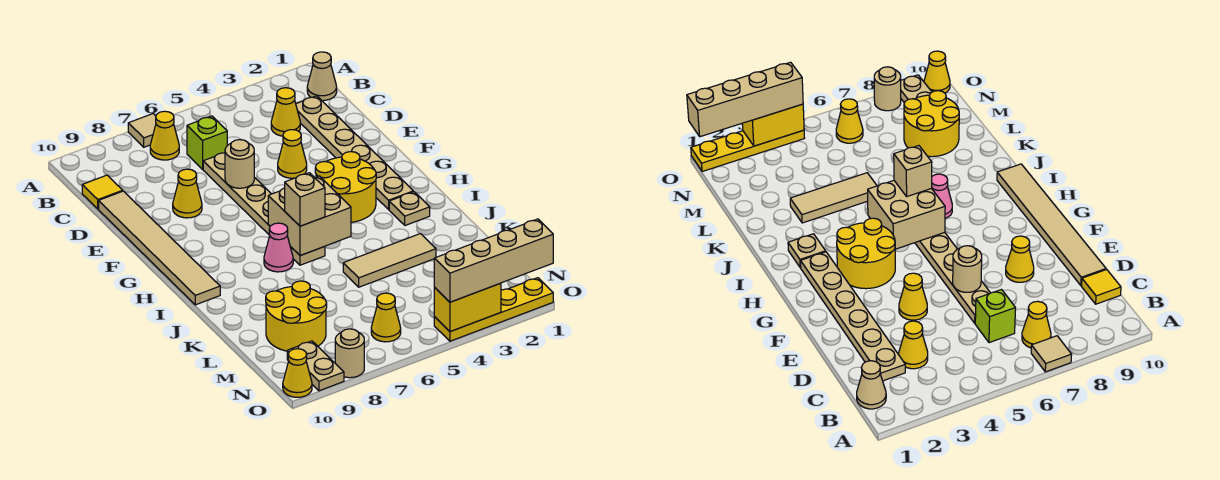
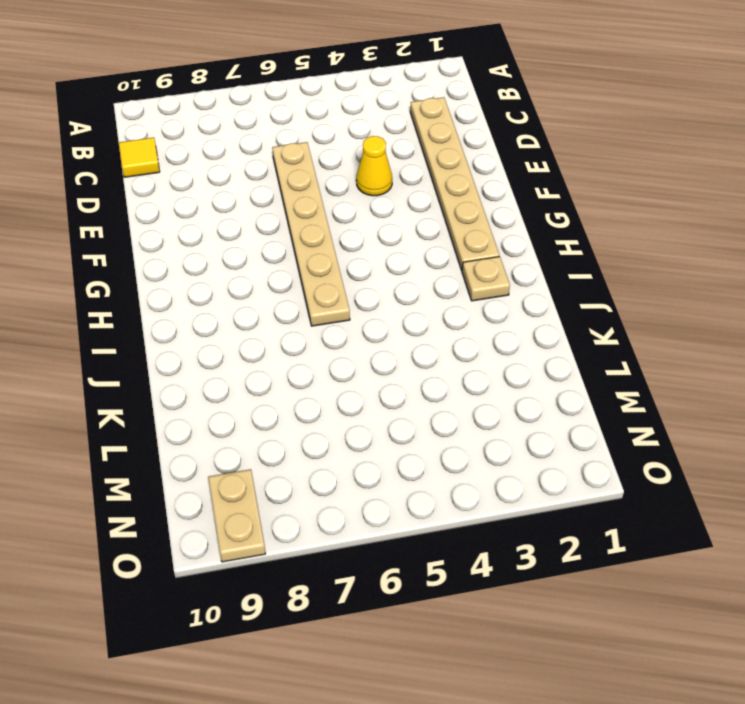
none -> tan tile A7 level 1
none -> tan cone B1 level 1
none -> yellow cone B7 level 1

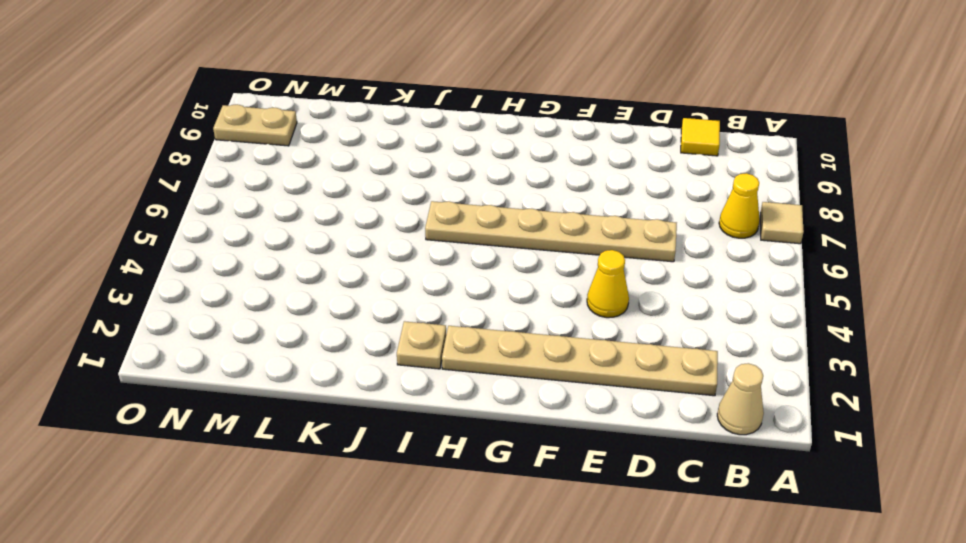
none -> yellow cone C3 level 1
none -> lime brick C6 level 1
none -> tan tile D10:I10 level 1

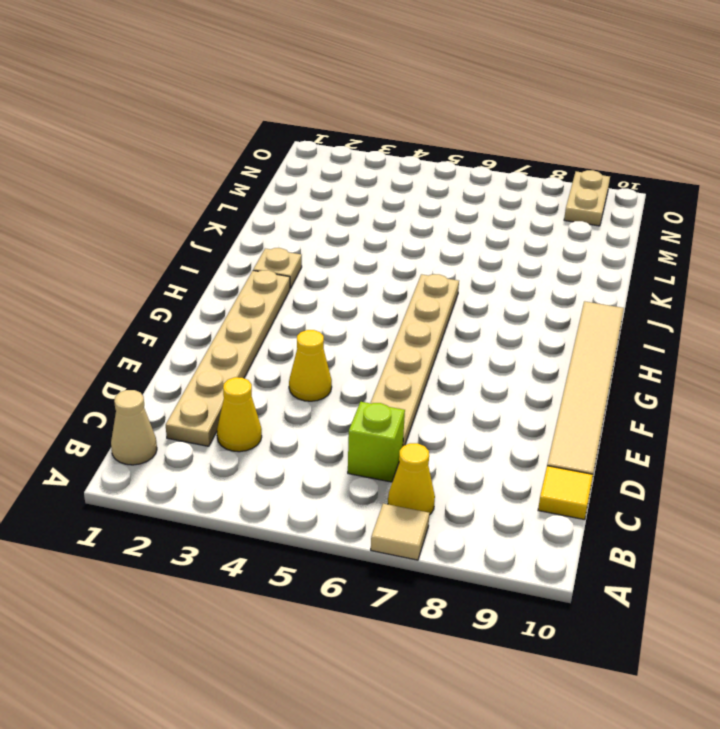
none -> yellow cone E8 level 1
none -> yellow round brick G3:H4 level 1
none -> pink cone I7 level 1

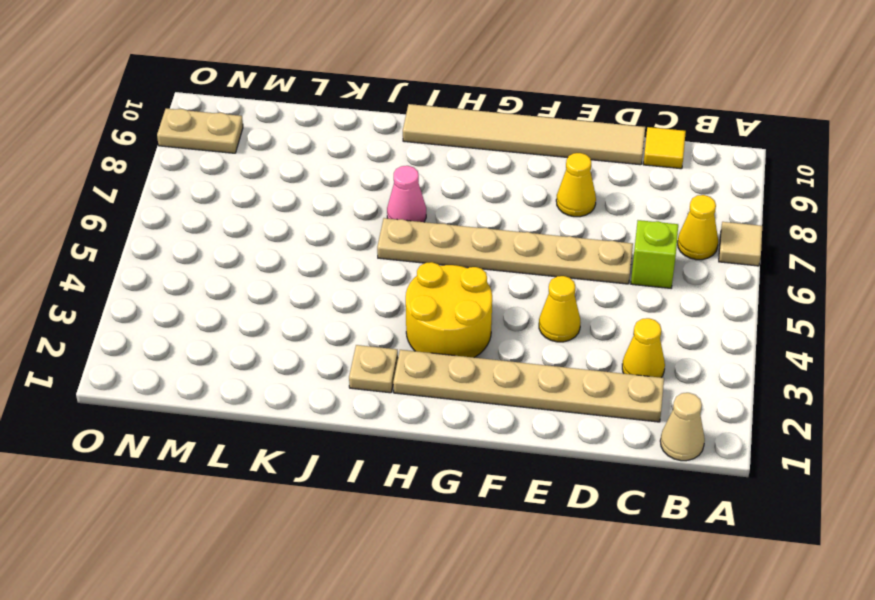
none -> tan tile K3:K5 level 1
none -> yellow round brick L8:M9 level 1
none -> yellow cone N6 level 1

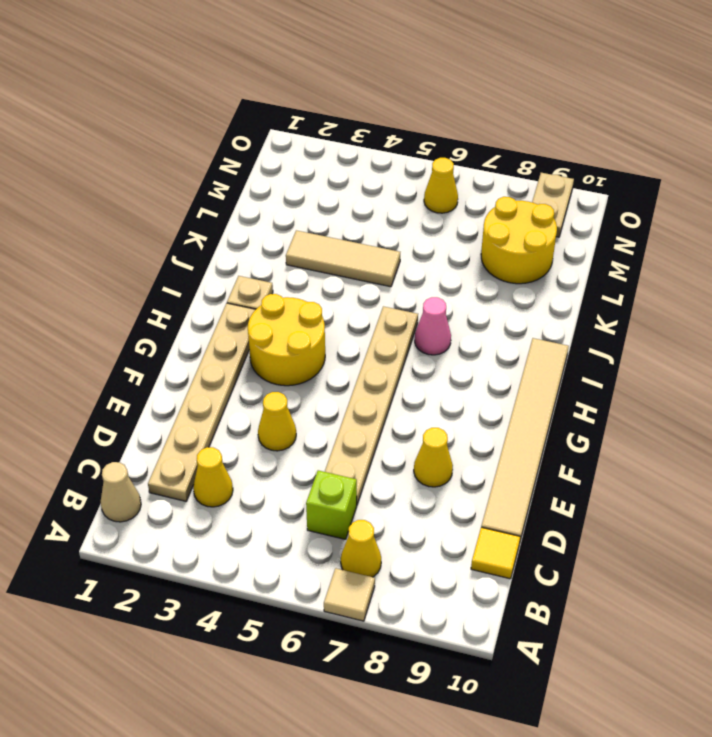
none -> yellow plate O1:O4 level 1
none -> tan round brick O8 level 1
none -> yellow cone O10 level 1

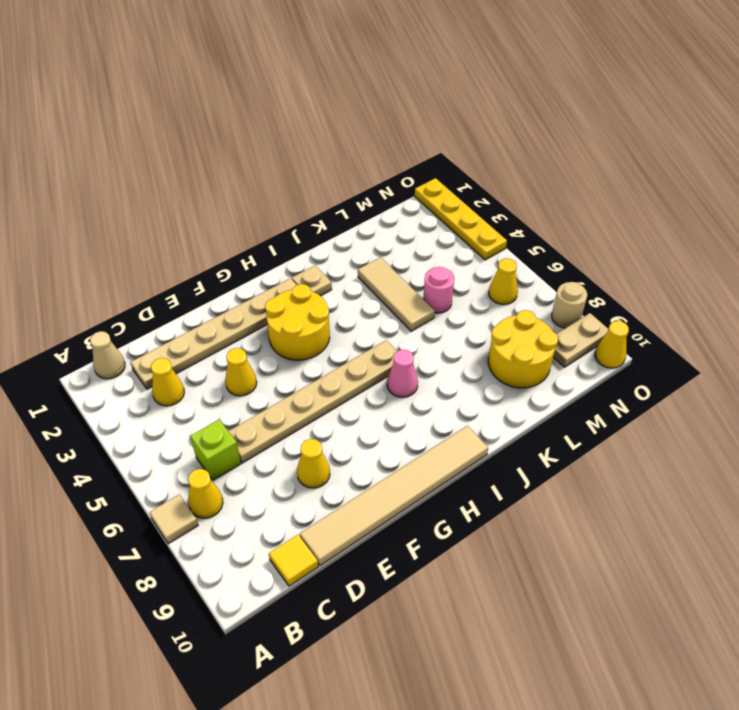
pink round brick L5 level 1 -> none
none -> tan round brick E6 level 2
none -> tan brick H5:I6 level 2
none -> yellow brick O3:O4 level 2

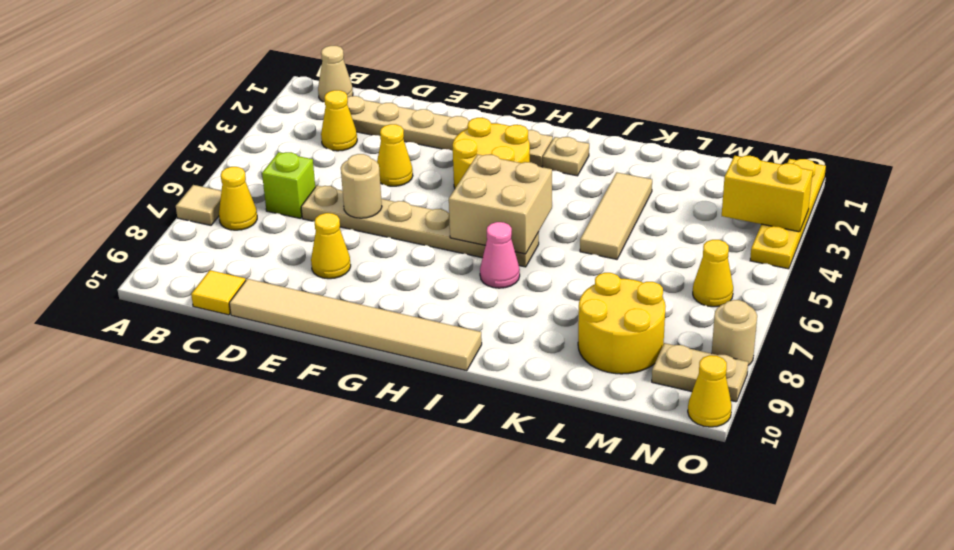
yellow brick N3:O3 level 2 -> yellow brick O3:O4 level 2
none -> tan brick I6 level 3
none -> tan brick O1:O4 level 3

